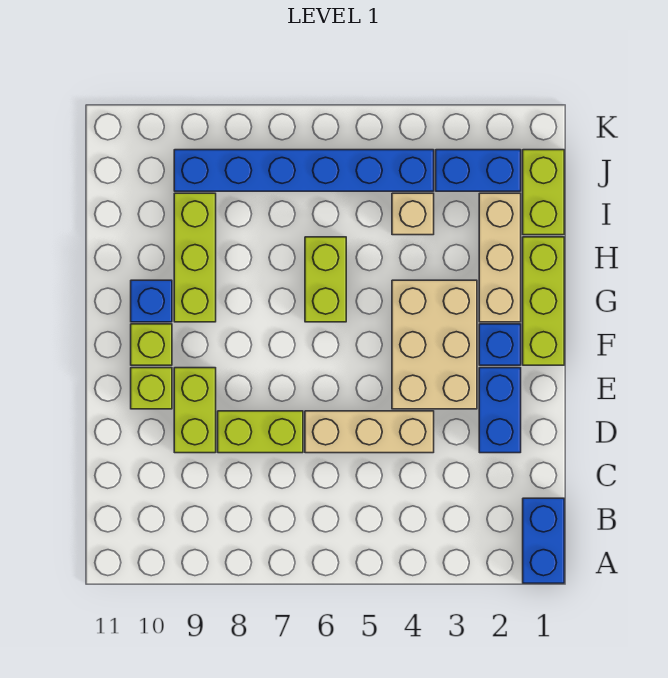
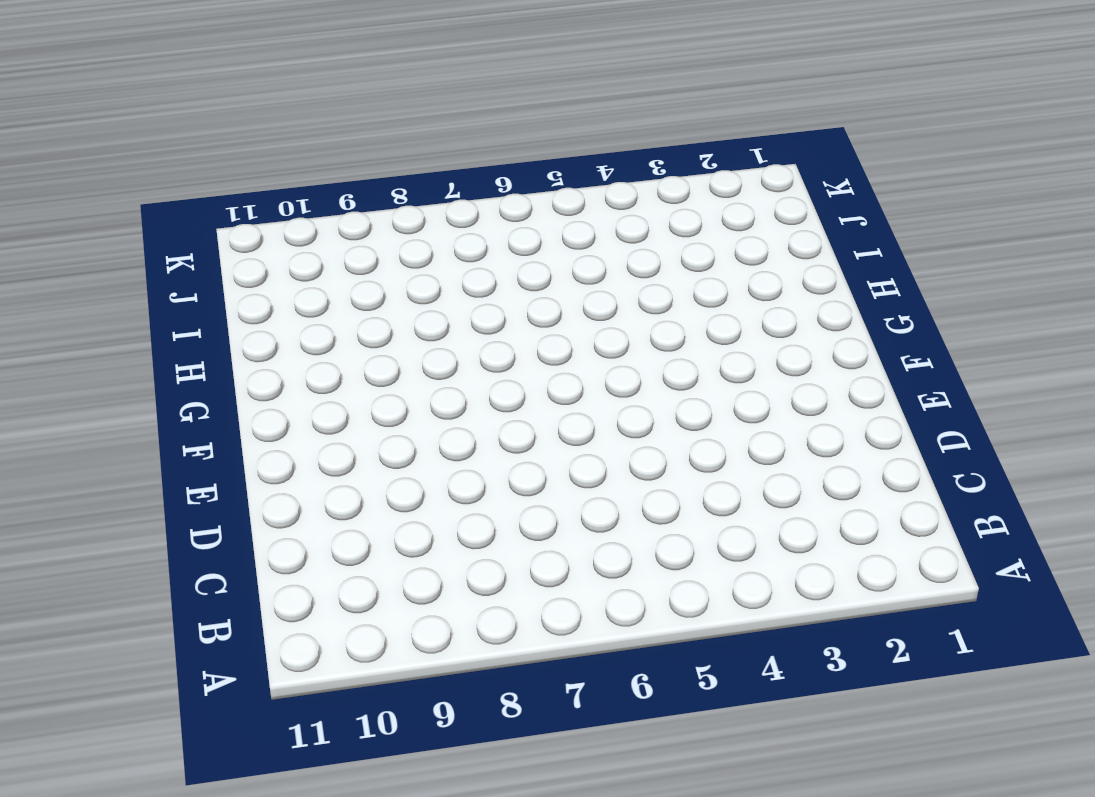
none -> blue brick A1:B1 level 1
none -> blue brick D2:E2 level 1
none -> tan brick D4:D6 level 1

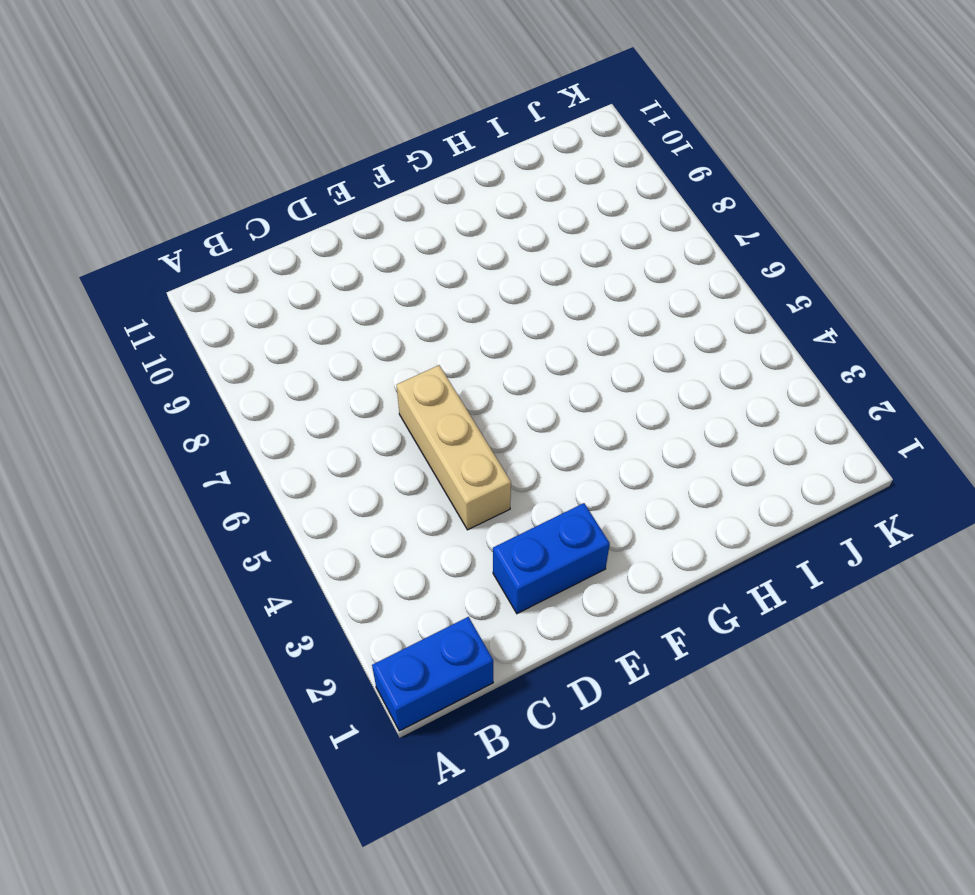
none -> lime brick D7:D8 level 1
none -> lime brick D9:E9 level 1
none -> tan brick E3:G4 level 1

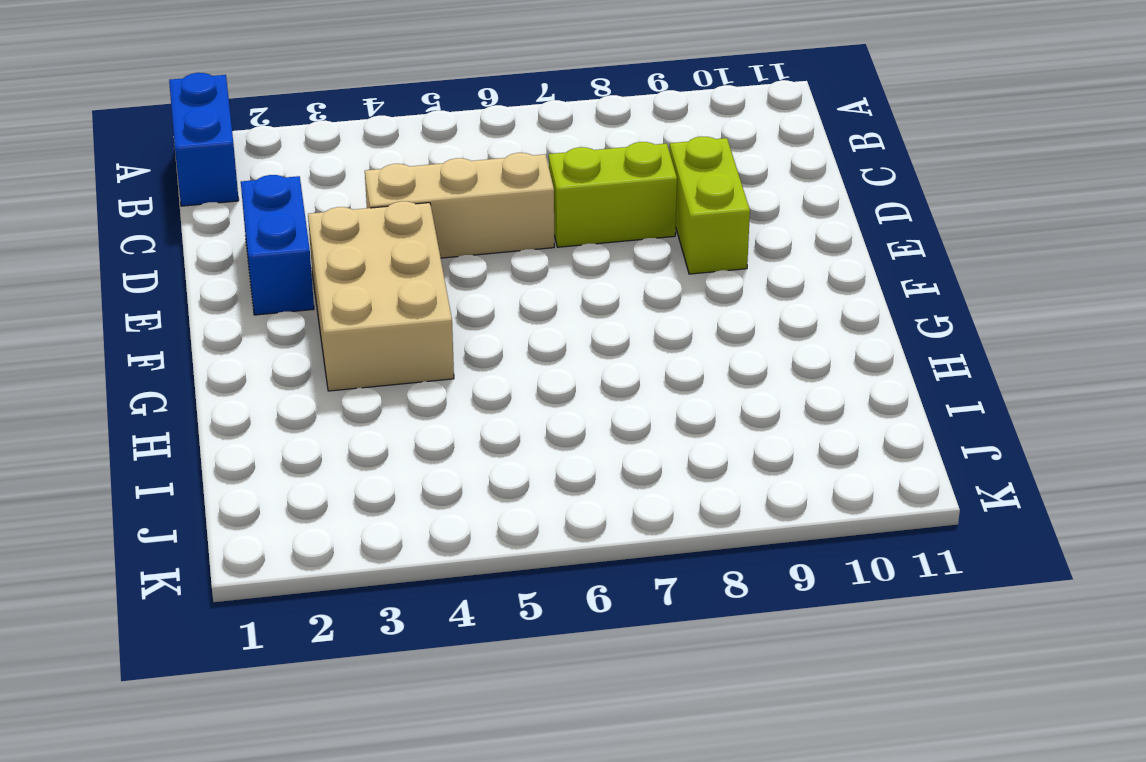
none -> lime brick E10 level 1
none -> lime brick F1:H1 level 1
none -> blue brick F2 level 1

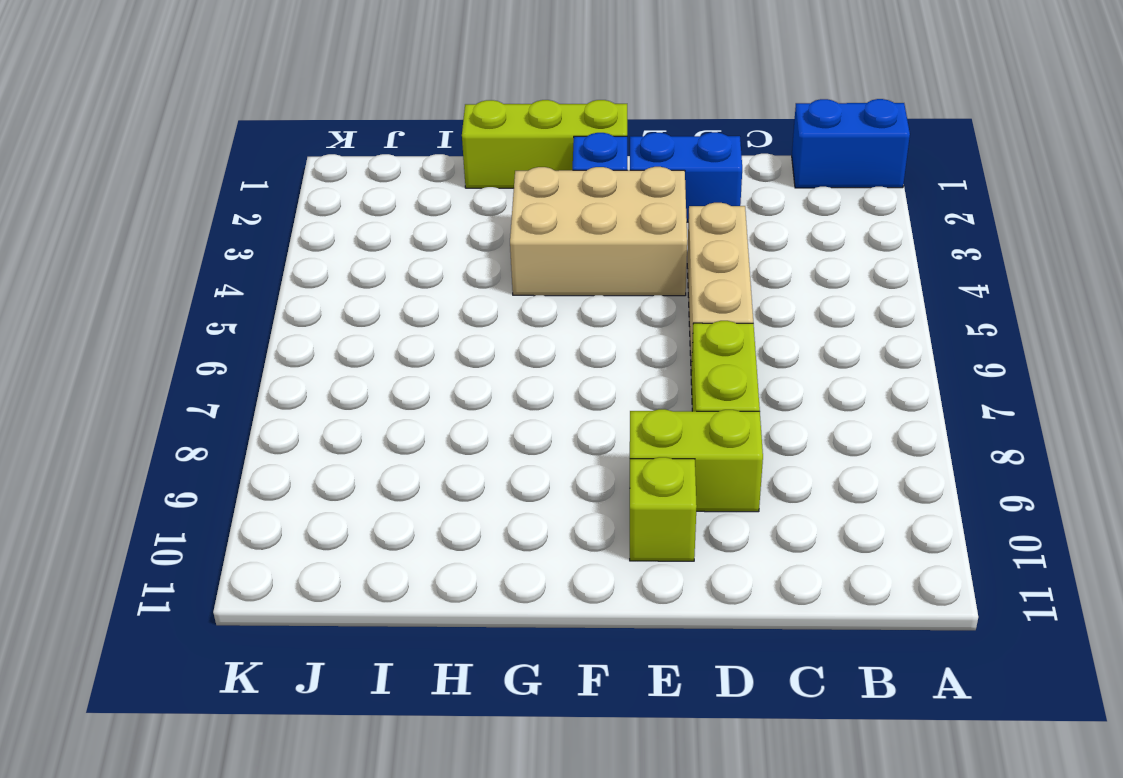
none -> lime brick F10 level 1
none -> tan brick G2:I2 level 1
none -> lime brick G6:H6 level 1

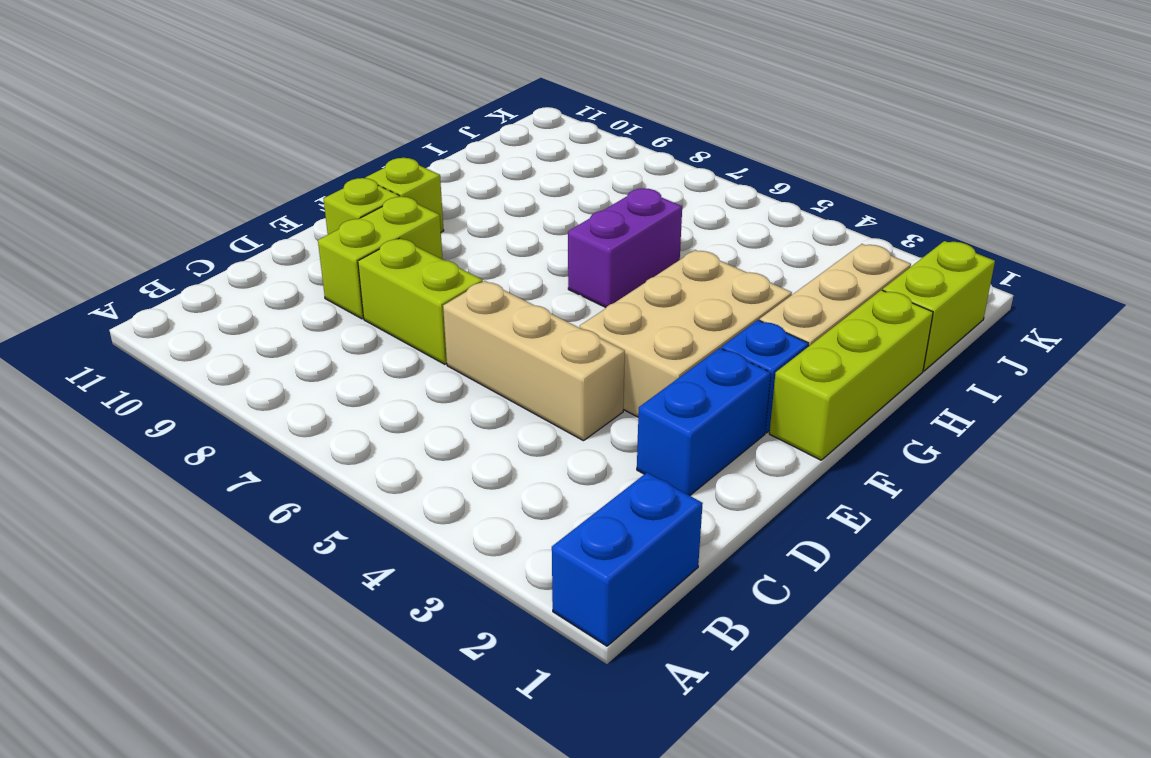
purple brick G6:H6 level 1 -> lime brick G6:H6 level 1
none -> lime brick G9:I9 level 1
none -> blue brick G10 level 1
none -> tan brick I4 level 1

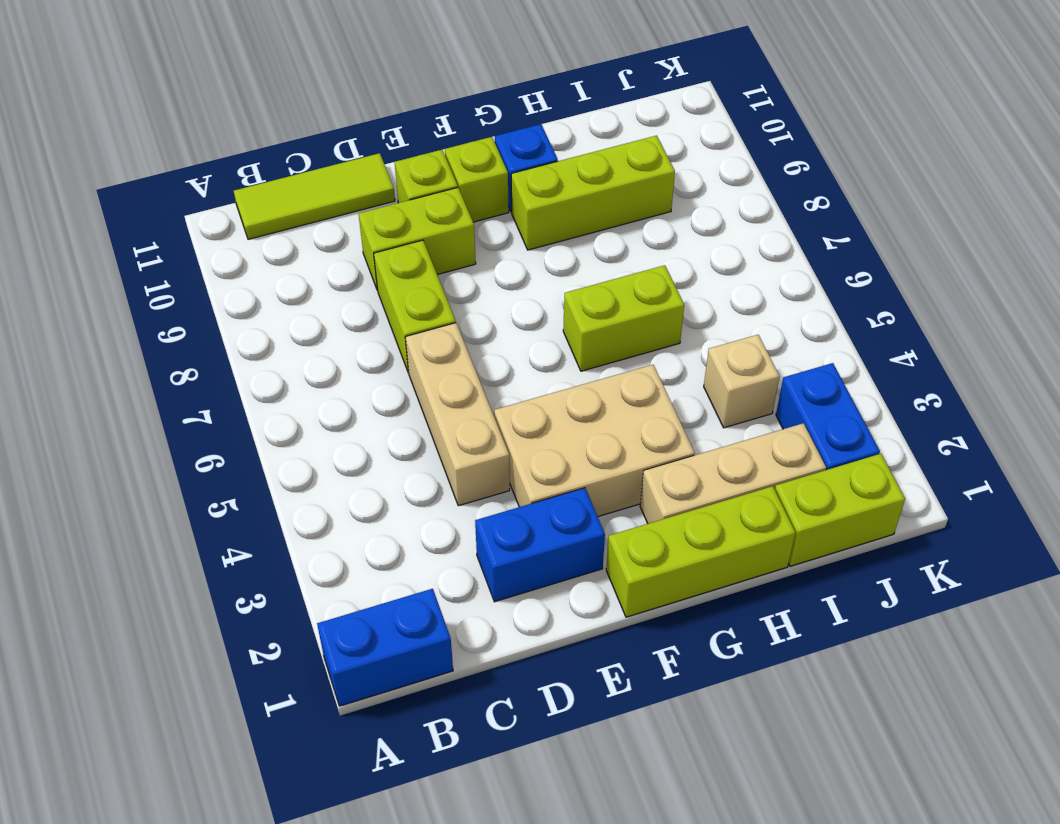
lime tile B11:D11 level 1 -> none
none -> blue brick F2 level 1
none -> blue brick J4:J9 level 1

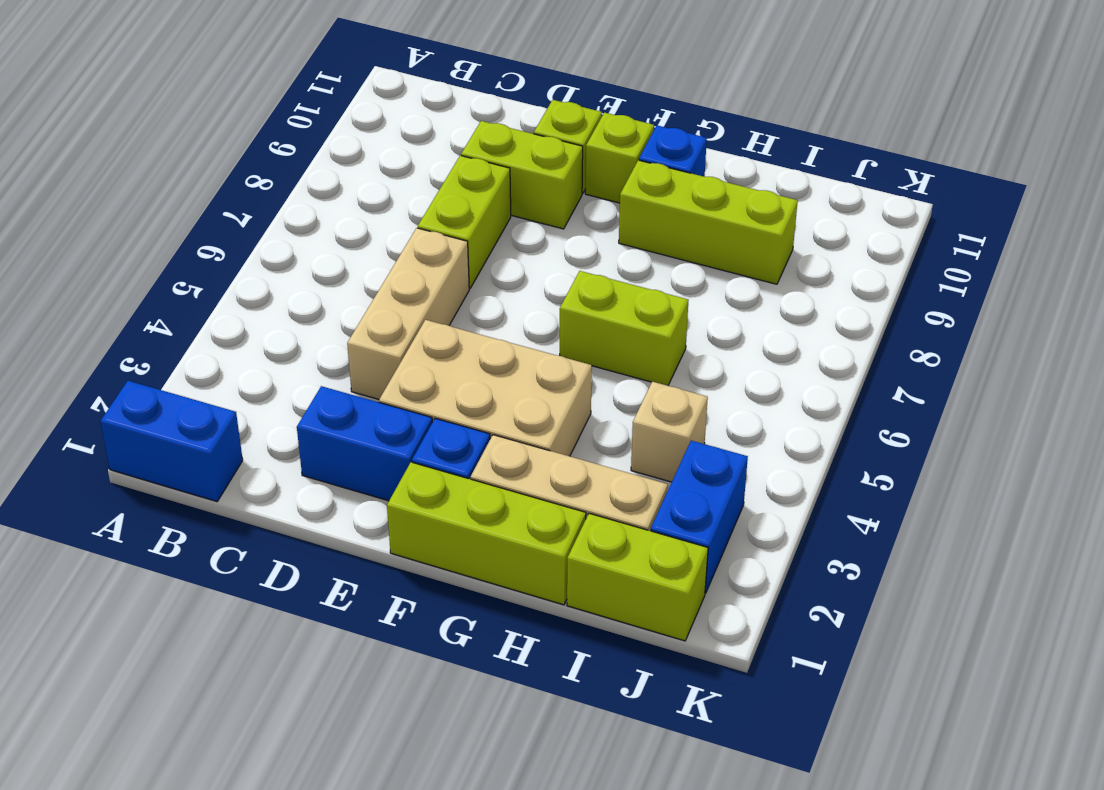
none -> blue brick J4:J9 level 1

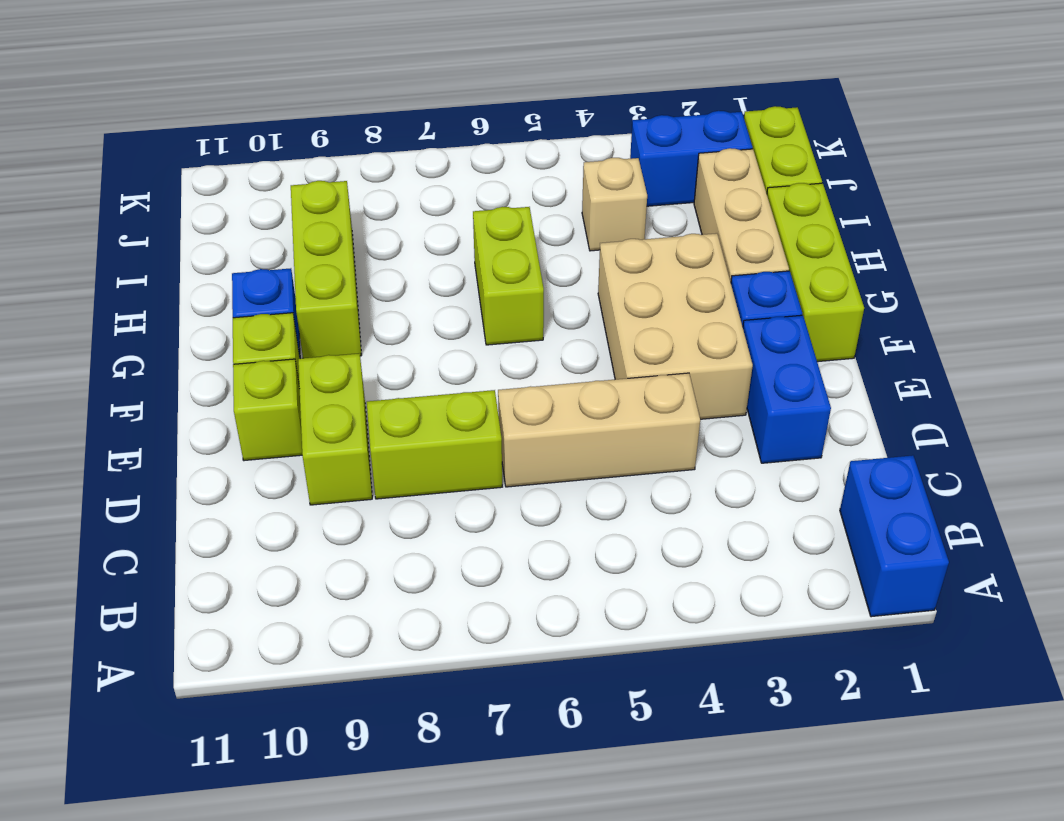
none -> blue brick J4:J9 level 1

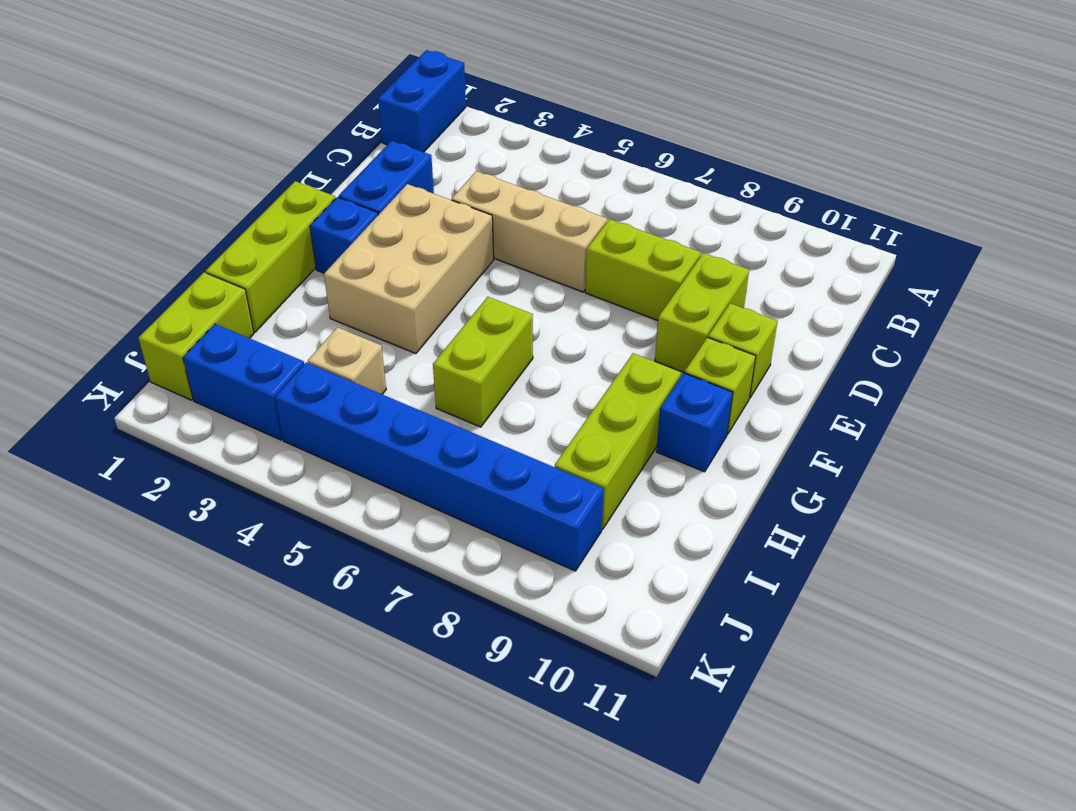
none -> tan brick G2:I2 level 1

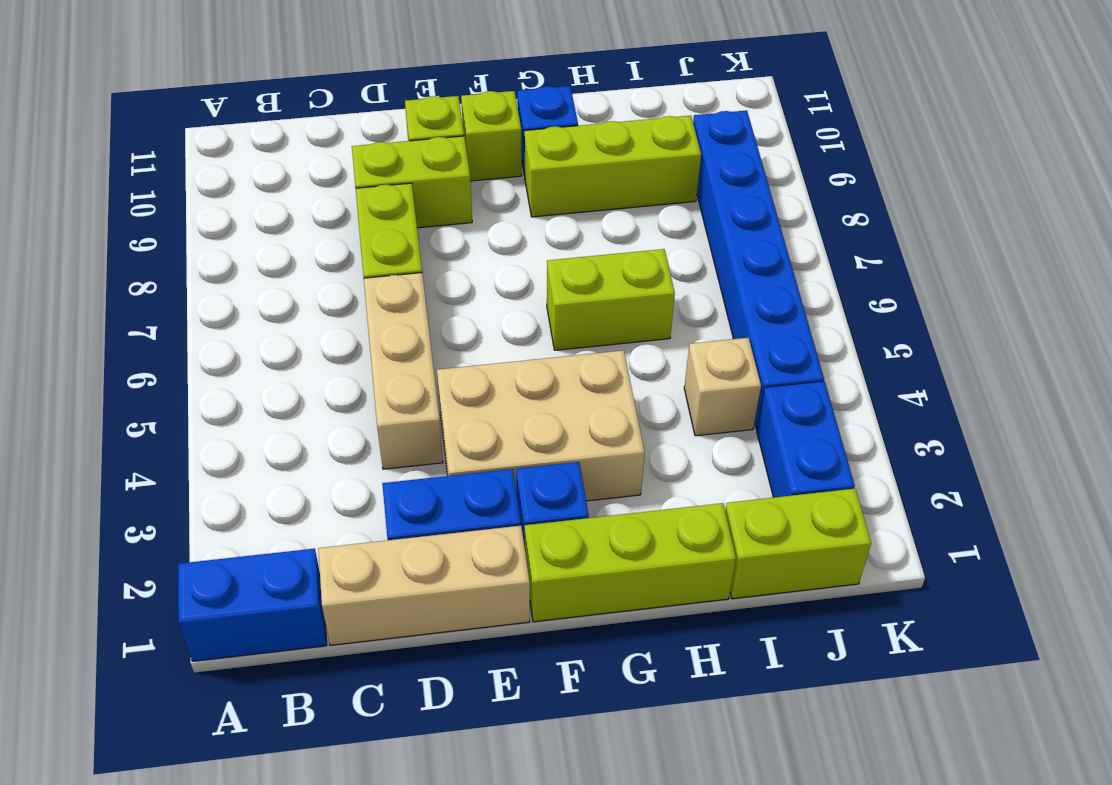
tan brick C1:E1 level 1 -> tan brick G2:I2 level 1

